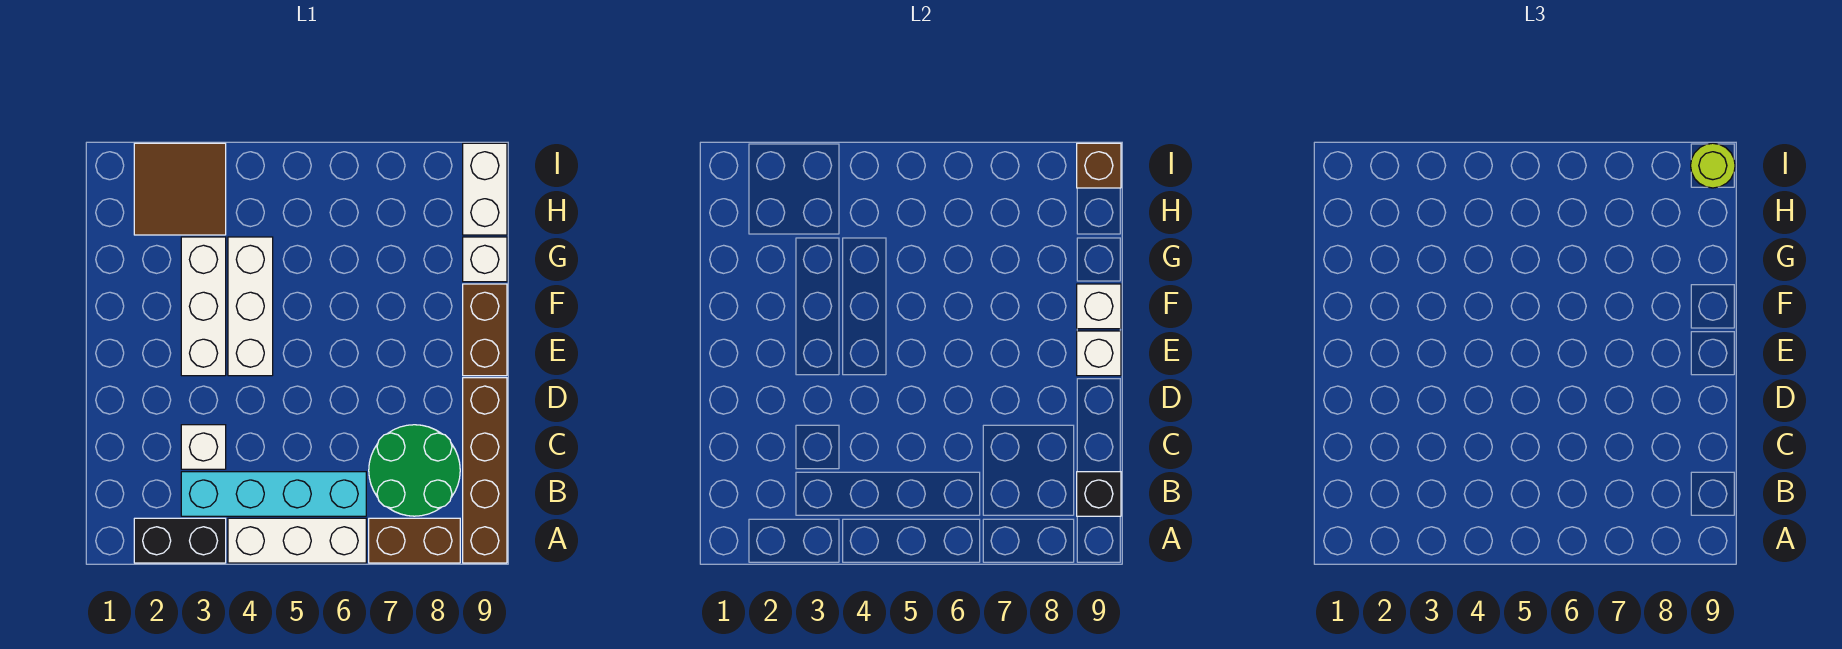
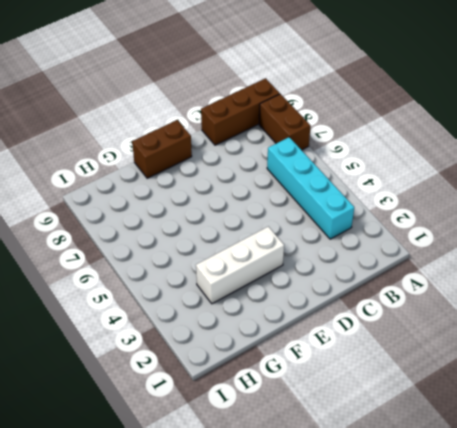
brown brick A9:C9 level 1 -> brown brick A9:D9 level 1
none -> black brick A2:A3 level 1
none -> white brick A4:A6 level 1
none -> green round brick B7:C8 level 1

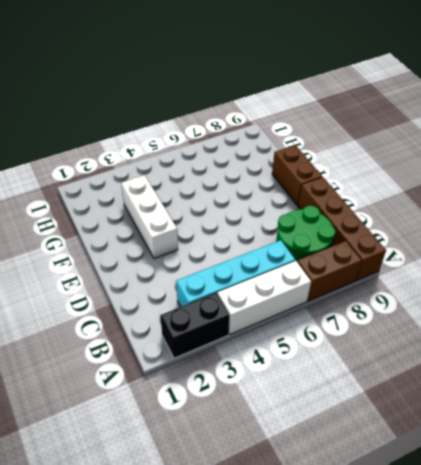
none -> white brick C3 level 1
none -> white brick E4:G4 level 1
none -> white brick G9 level 1

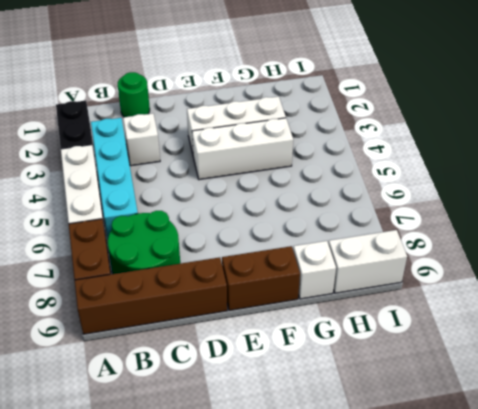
green round brick C1 level 1 -> none
none -> brown tile H2:I3 level 1
none -> black brick B9 level 2
none -> white brick E9 level 2

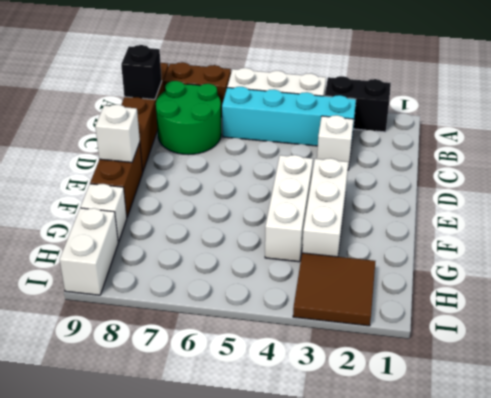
none -> white brick F9 level 2
none -> brown brick I9 level 2
none -> lime round brick I9 level 3

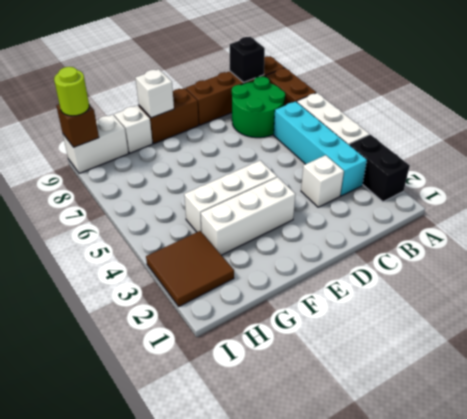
none -> white brick E9 level 2

